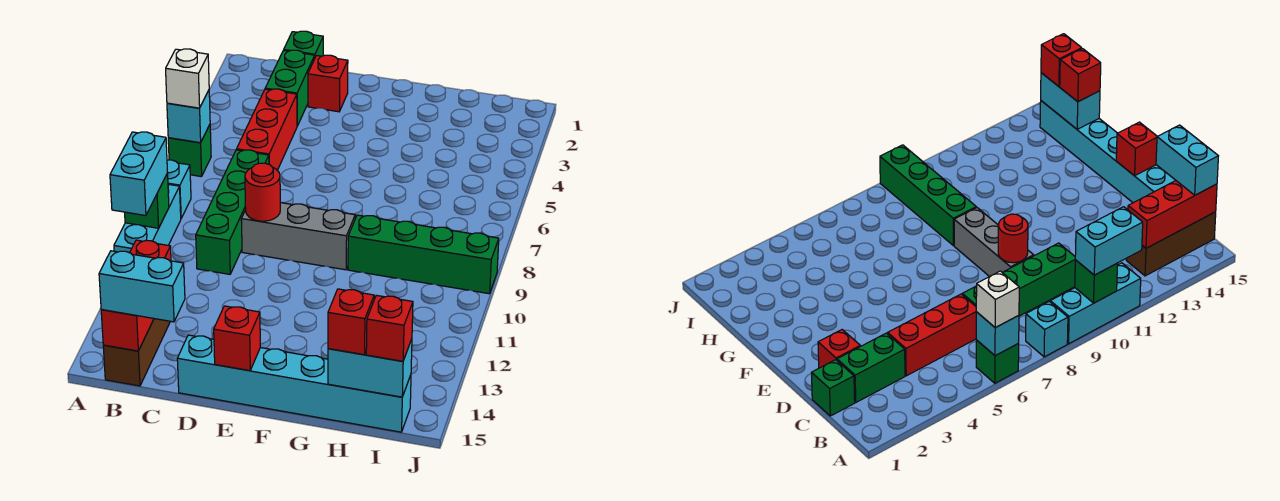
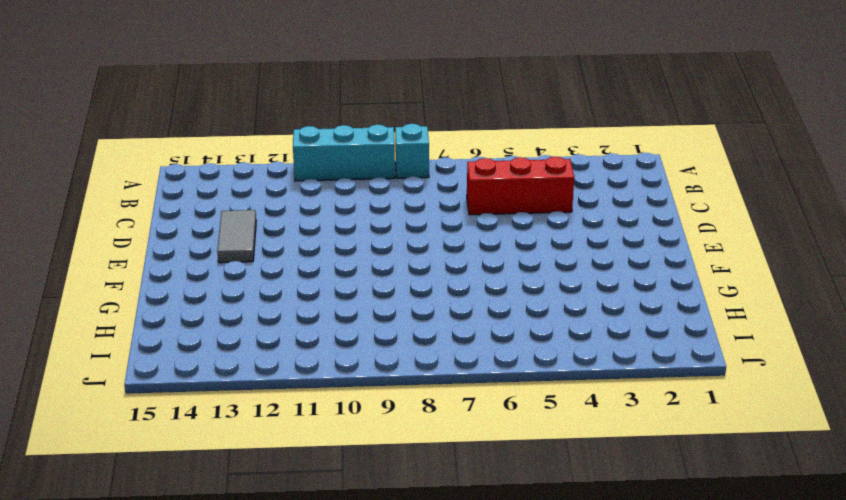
grey tile D13:E13 level 1 -> none
none -> green brick A6 level 1
none -> brown brick B13:B15 level 1
none -> green brick C1 level 1

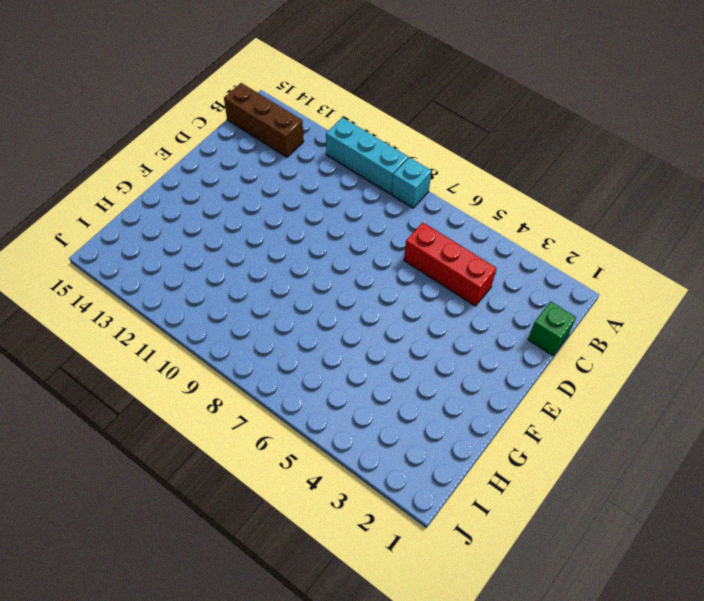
none -> green brick A6 level 1
none -> green brick C2:C3 level 1
none -> green brick C7:C10 level 1

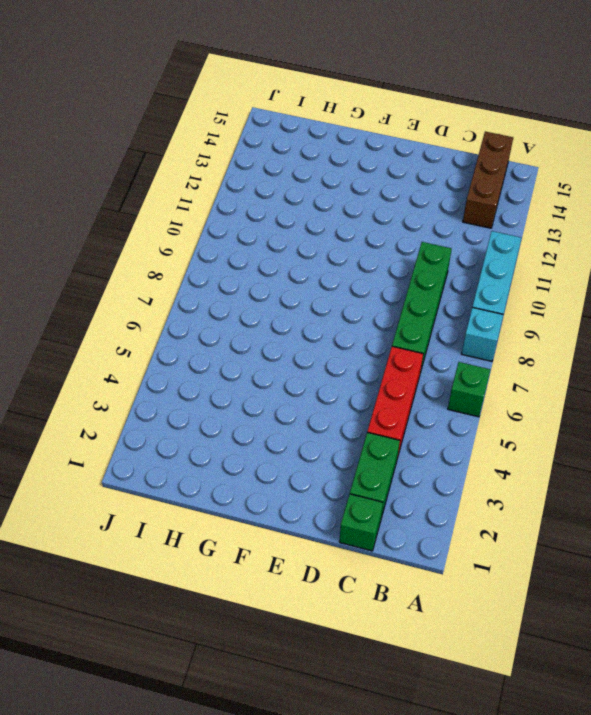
none -> red brick D2 level 1
none -> grey brick D9:F9 level 1
none -> cyan brick D15:I15 level 1

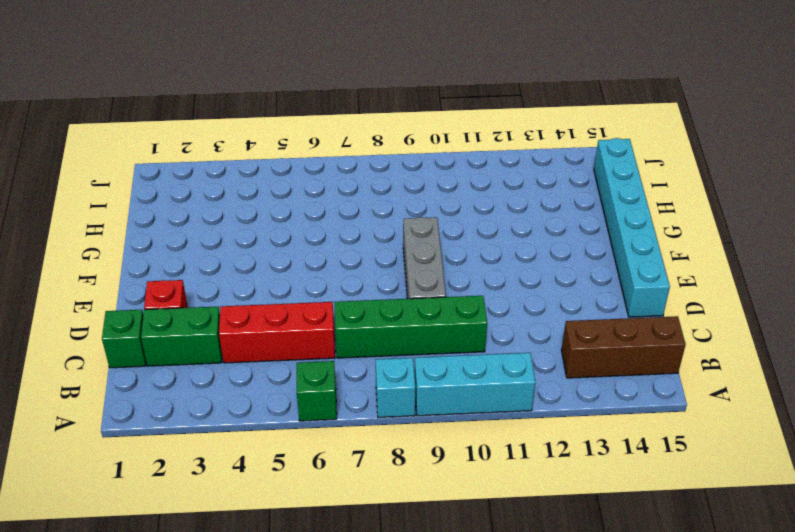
none -> green brick G9:J9 level 1
none -> cyan brick A6 level 2
none -> green brick A10 level 2

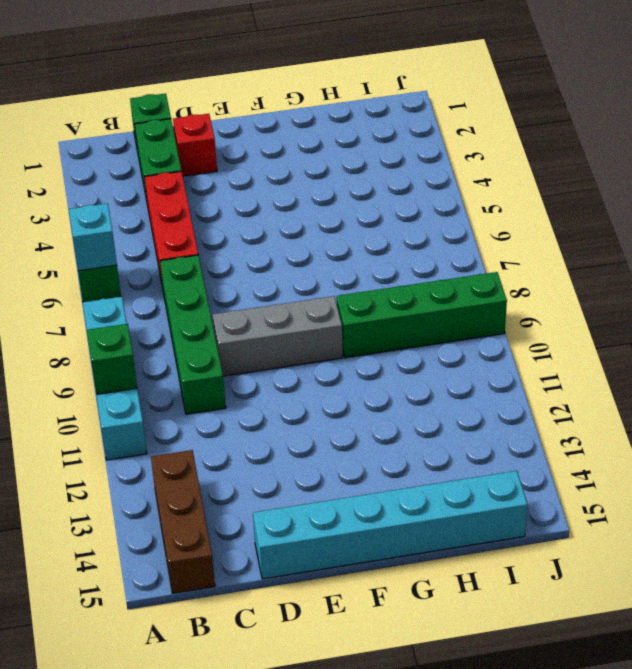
none -> red brick B13:B15 level 2
none -> red round brick D9 level 2
none -> red brick E15 level 2

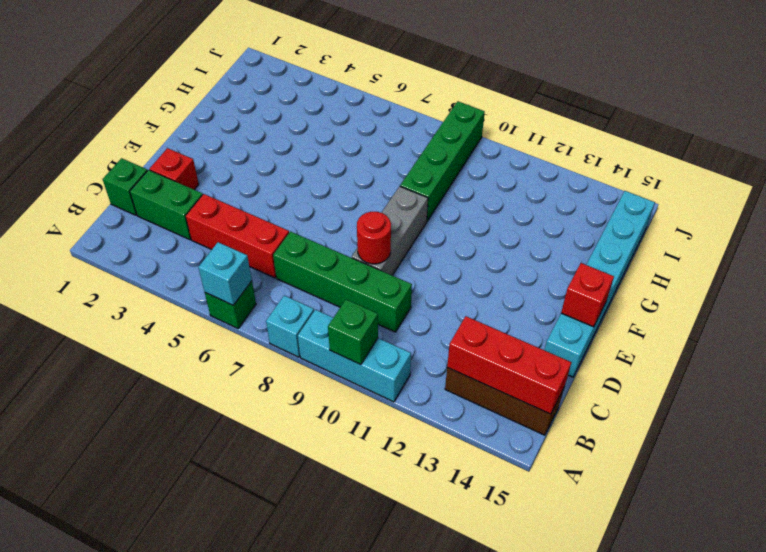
none -> cyan brick H15:I15 level 2
none -> white brick A6 level 3
none -> cyan brick A10:A11 level 3

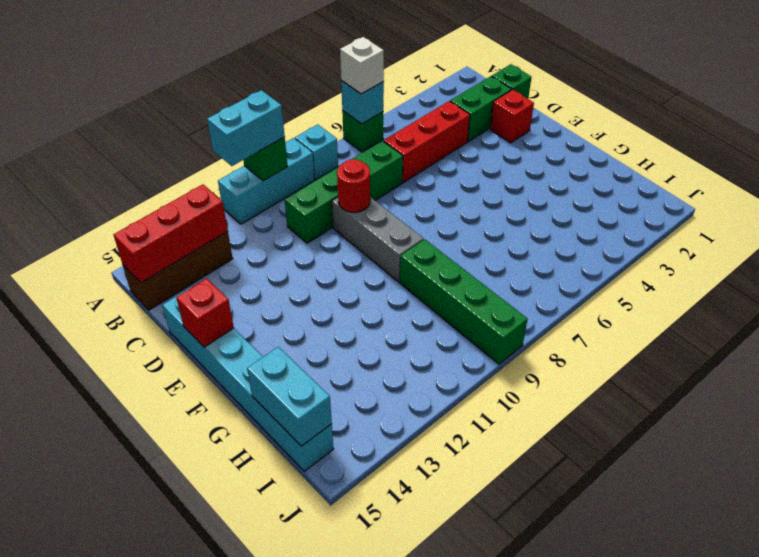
none -> cyan brick B15:C15 level 3
none -> red brick H15 level 3
none -> red brick I15 level 3

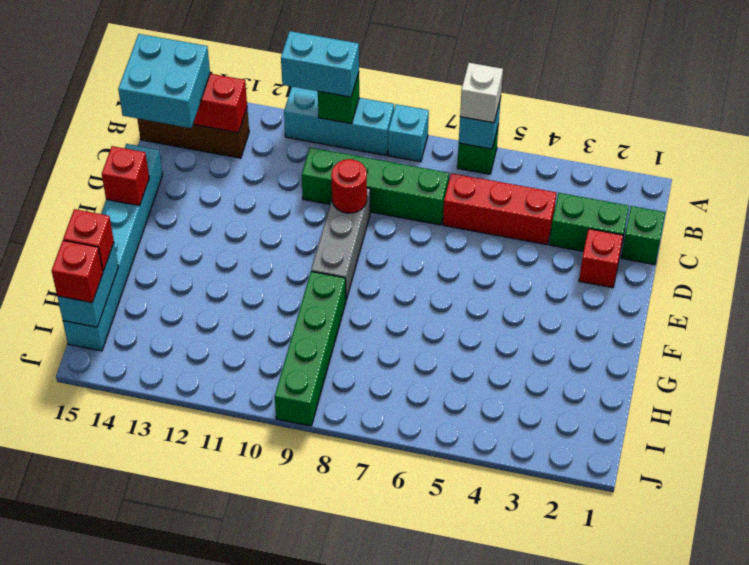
cyan brick B14:C15 level 3 -> cyan brick B15:C15 level 3

